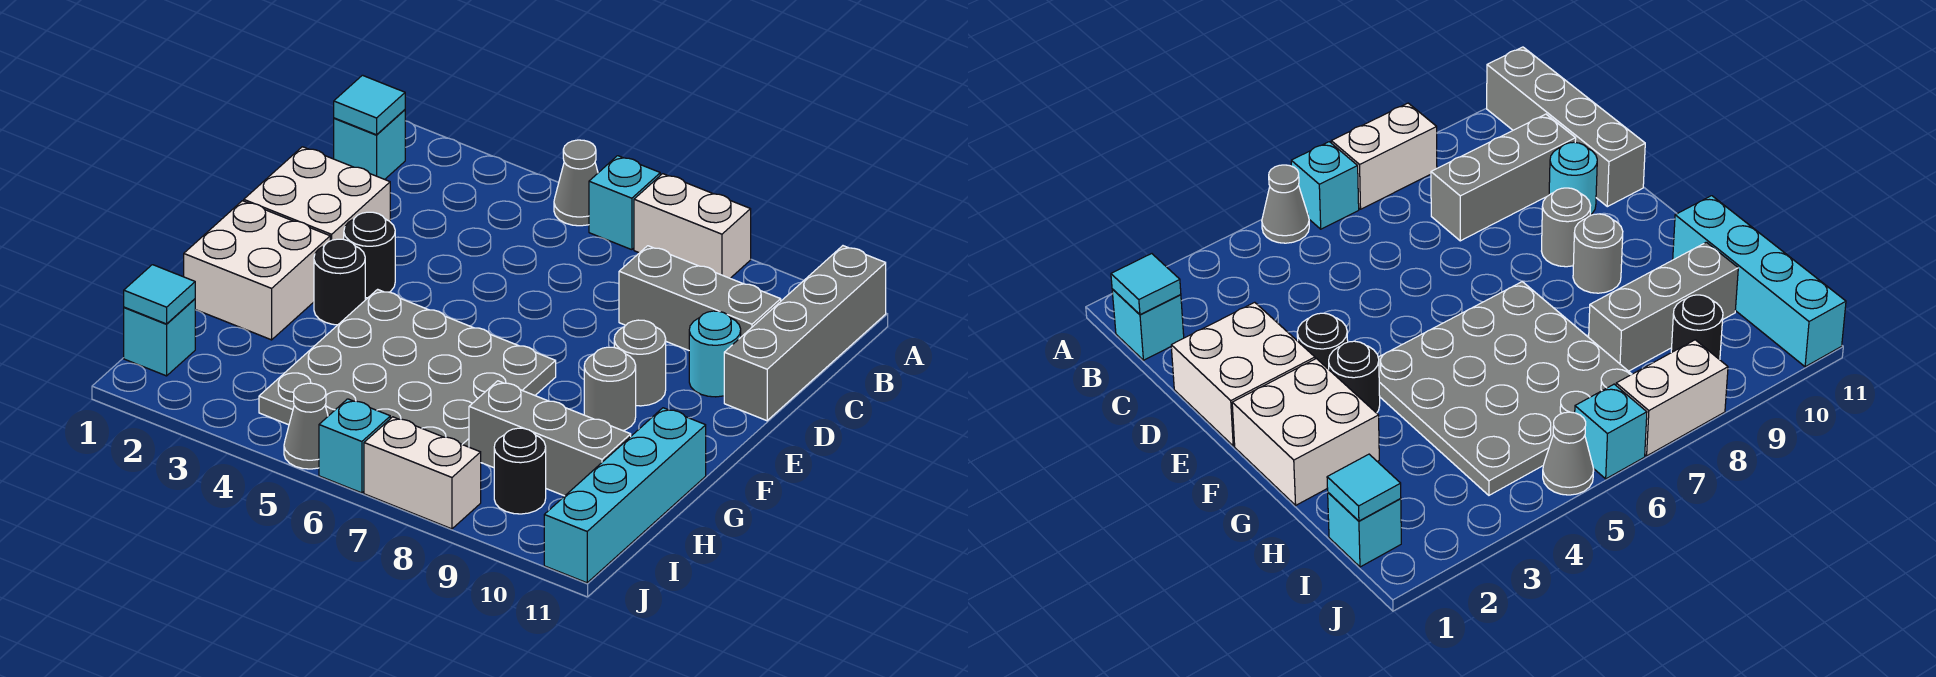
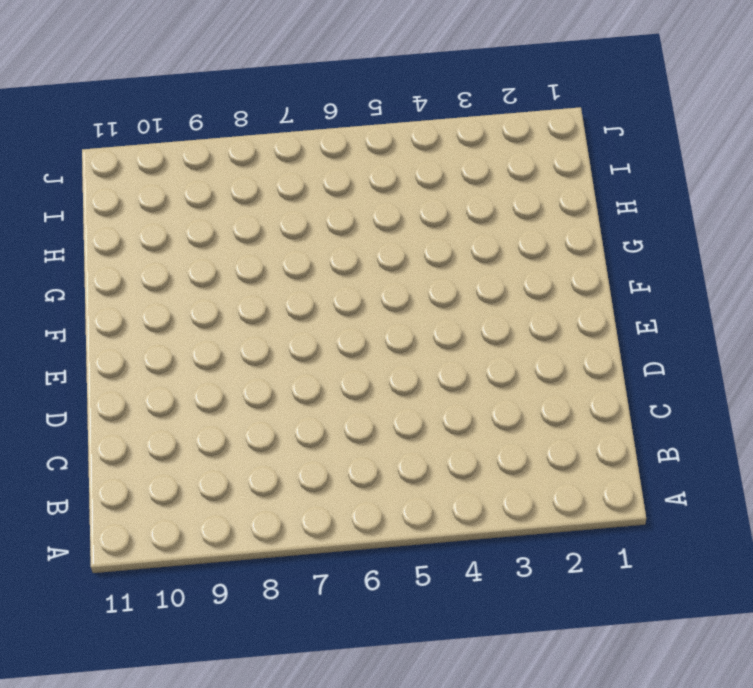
none -> grey cone A5 level 1
none -> cyan brick A6 level 1
none -> white brick A7:A8 level 1

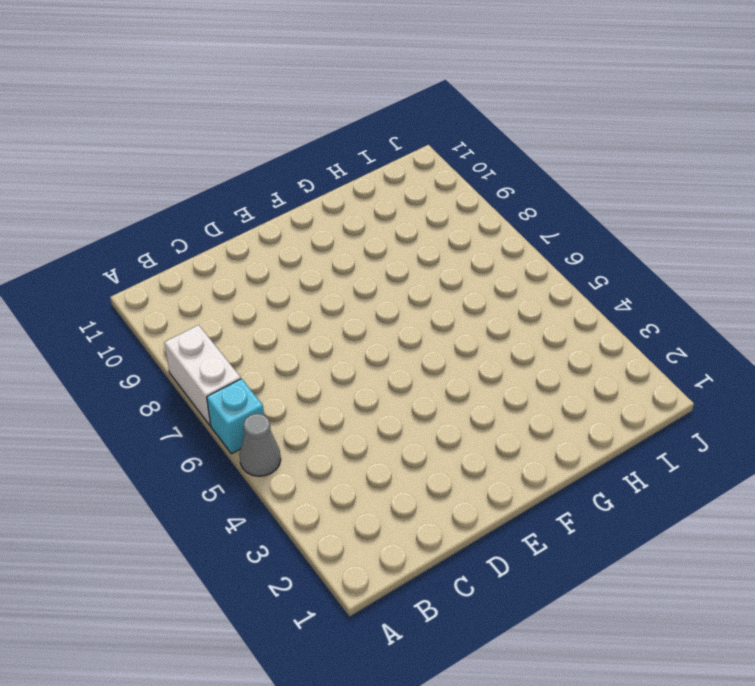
none -> grey brick A11:D11 level 1
none -> cyan brick B1 level 1
none -> grey brick C8:C10 level 1

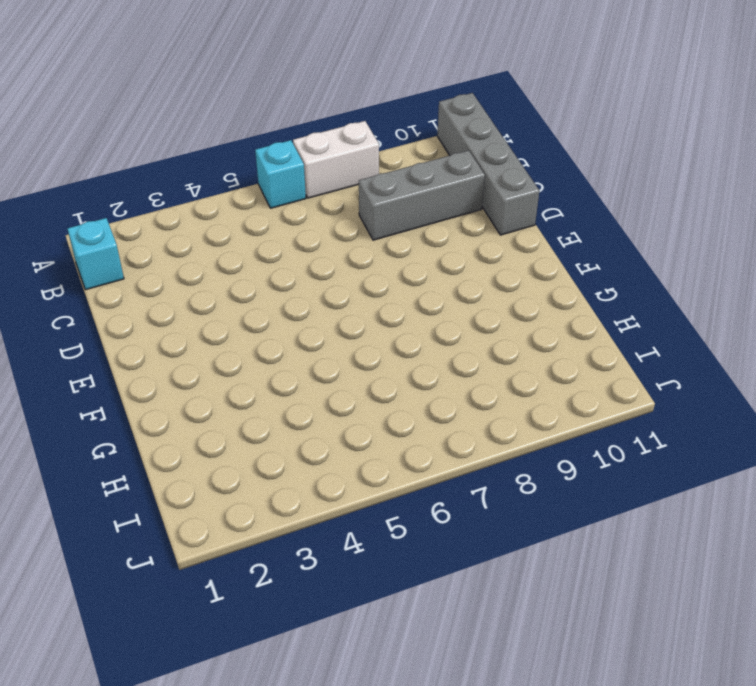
none -> grey cone A5 level 1
none -> white brick D1:E2 level 1
none -> cyan round brick D10 level 1

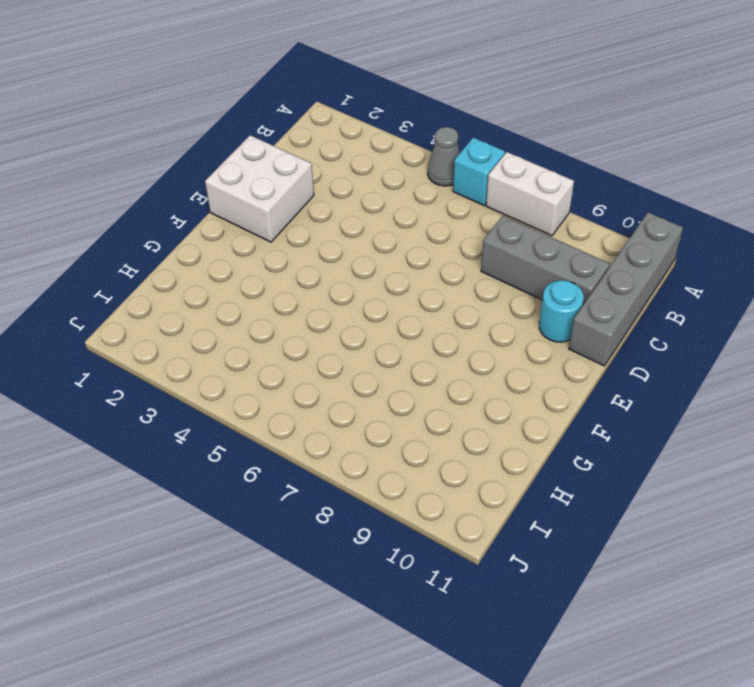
none -> cyan brick B1 level 1
none -> black round brick E3 level 1
none -> grey round brick E9 level 1

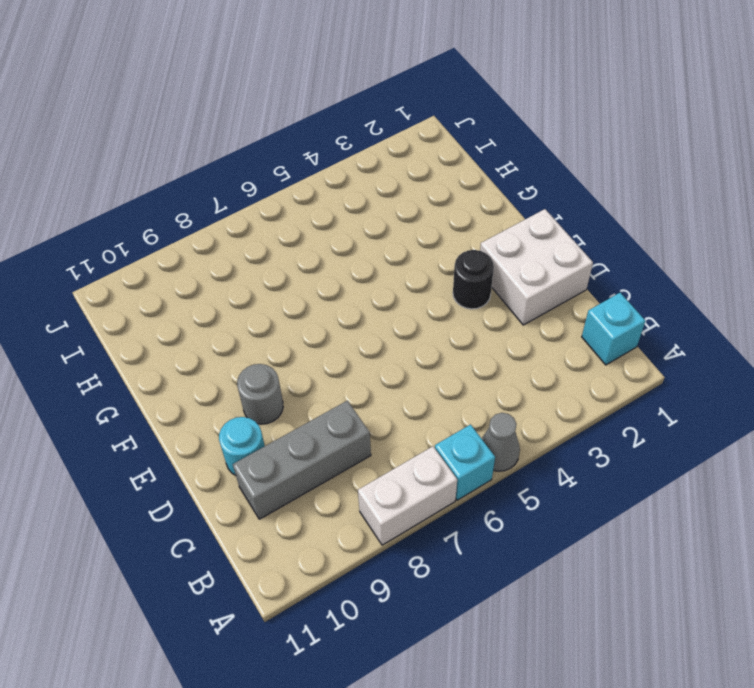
none -> grey brick A11:D11 level 1
none -> white brick F1:G2 level 1
none -> black round brick F3 level 1

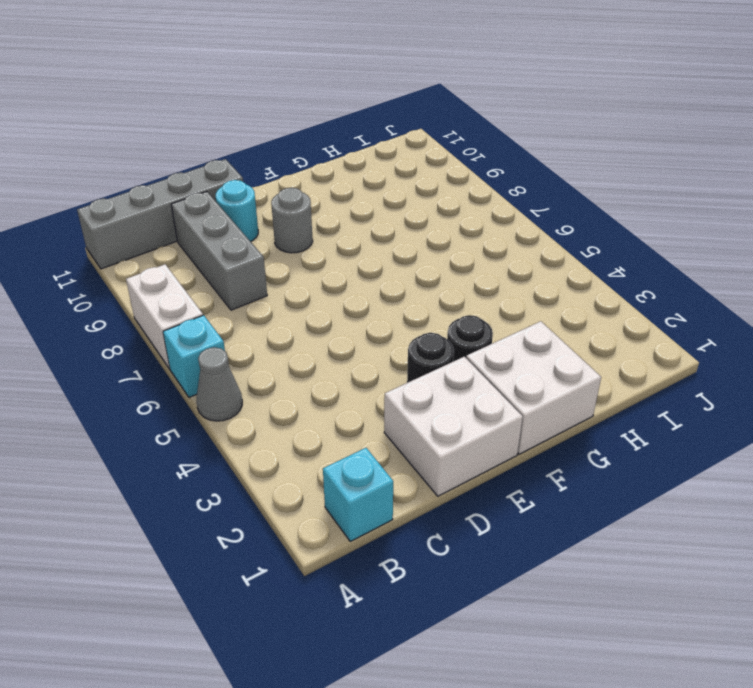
none -> grey plate F4:I7 level 1
none -> grey round brick F9 level 1
none -> cyan brick G11:J11 level 1

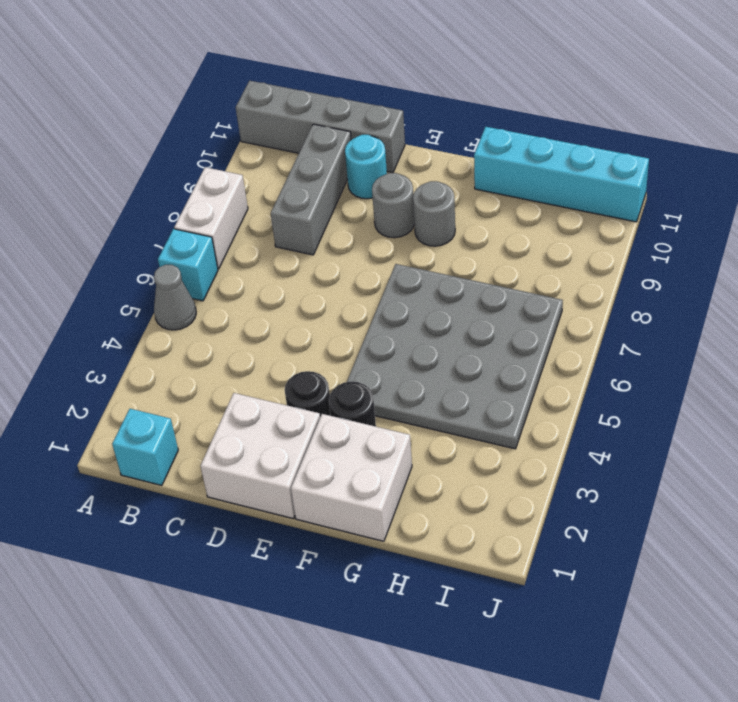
none -> grey brick H8:H10 level 1
none -> cyan brick I1 level 1
none -> black round brick I9 level 1

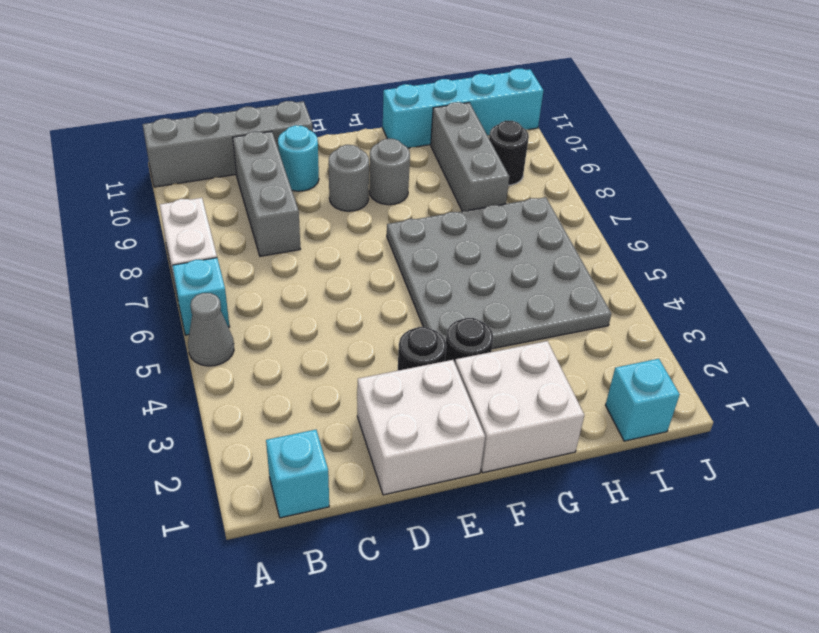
none -> grey cone J5 level 1
none -> cyan brick J6 level 1
none -> white brick J7:J8 level 1

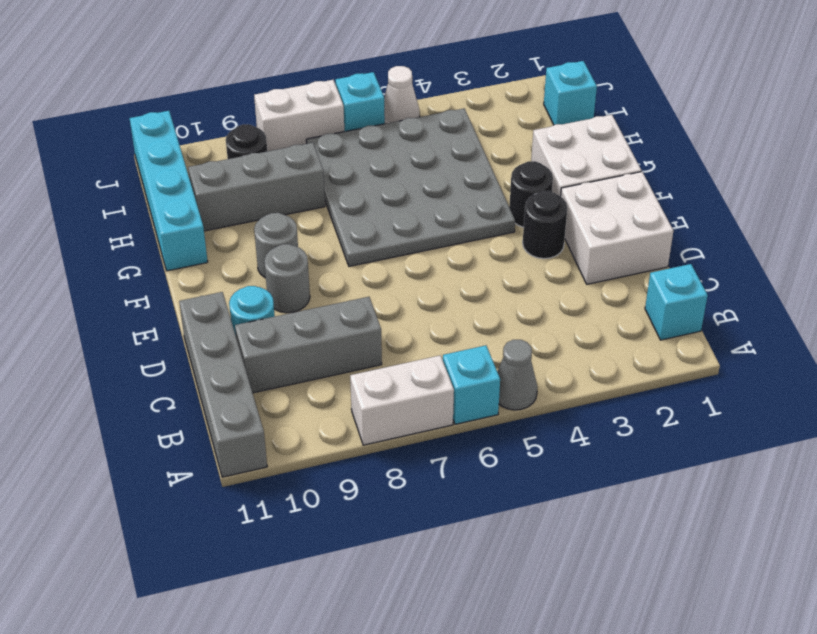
white cone J5 level 1 -> grey cone J5 level 1
none -> cyan tile B1 level 2
none -> cyan tile I1 level 2

